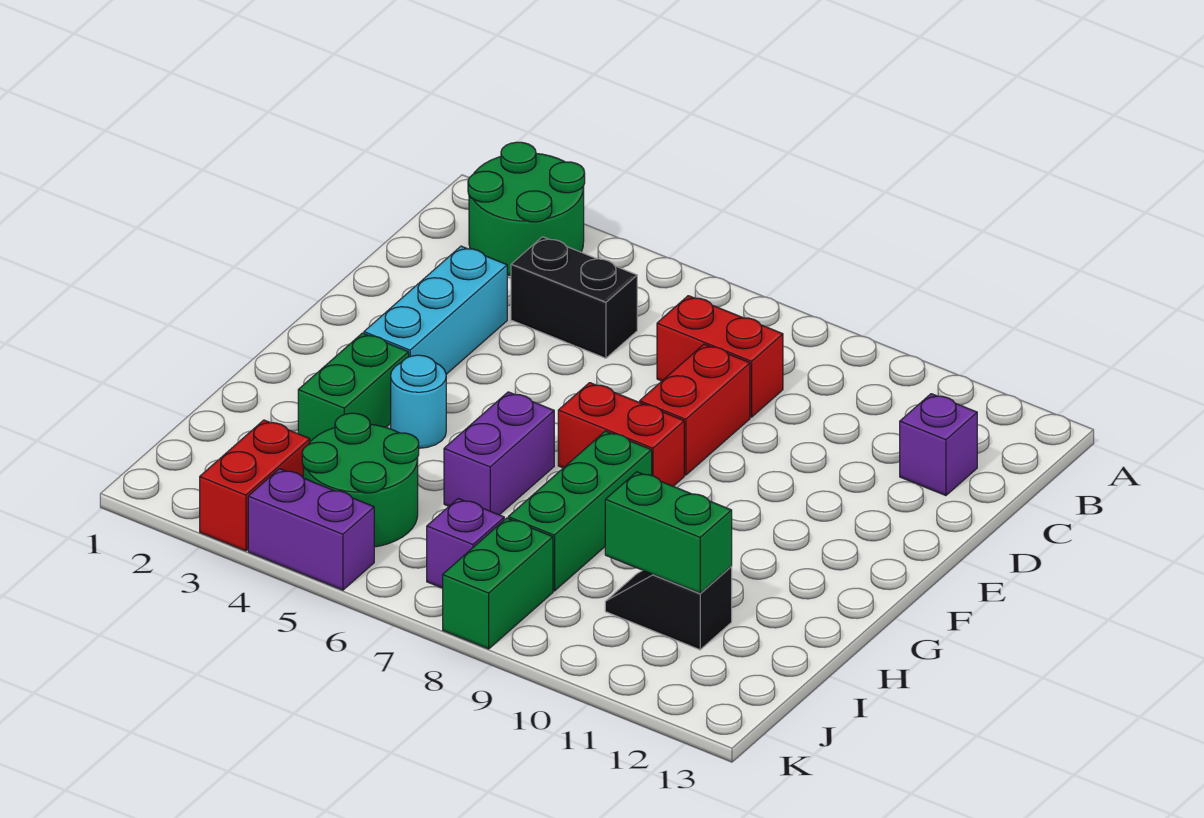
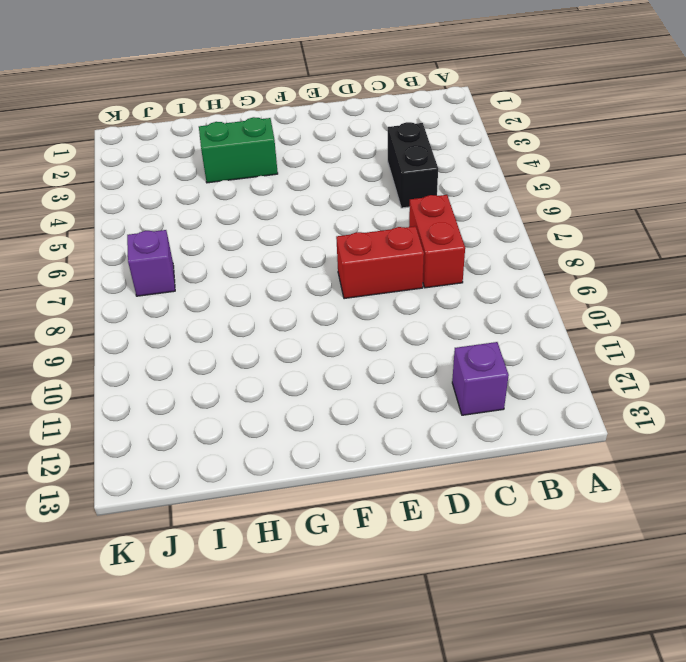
none -> green round brick A2:B3 level 1
none -> cyan brick D3:F3 level 1
none -> red brick F7:F8 level 1

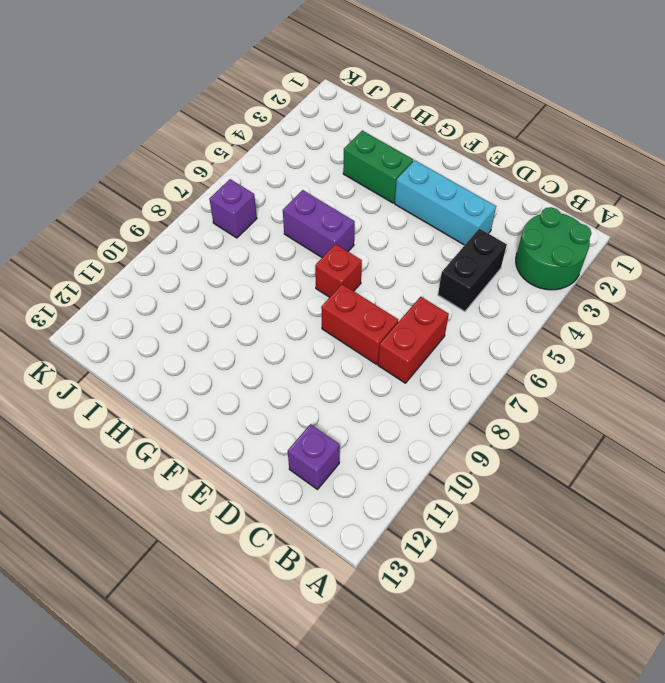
red brick F7 level 1 -> red brick F7:F8 level 1
none -> cyan round brick G4 level 1
none -> green brick G8:I8 level 1
none -> green round brick I4:J5 level 1

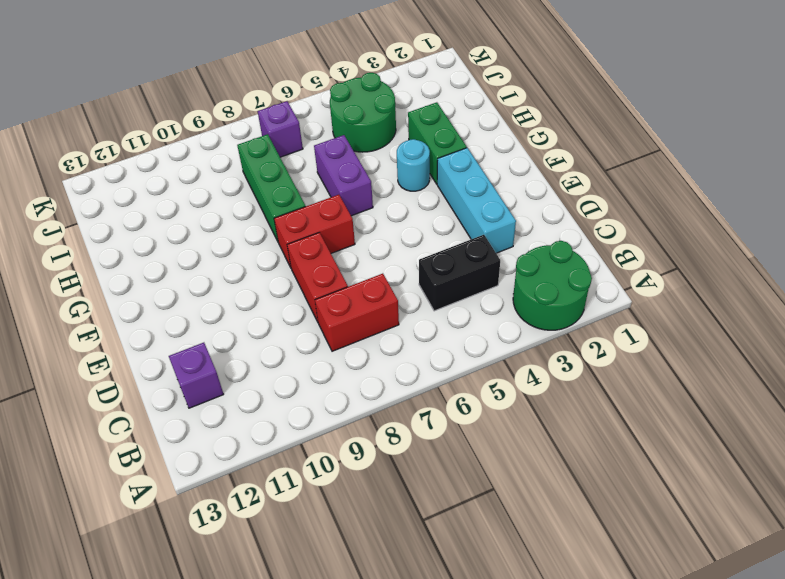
none -> black slope I10:I11 level 1 top 11
none -> red brick J3:K3 level 1
none -> green brick J8:K8 level 1

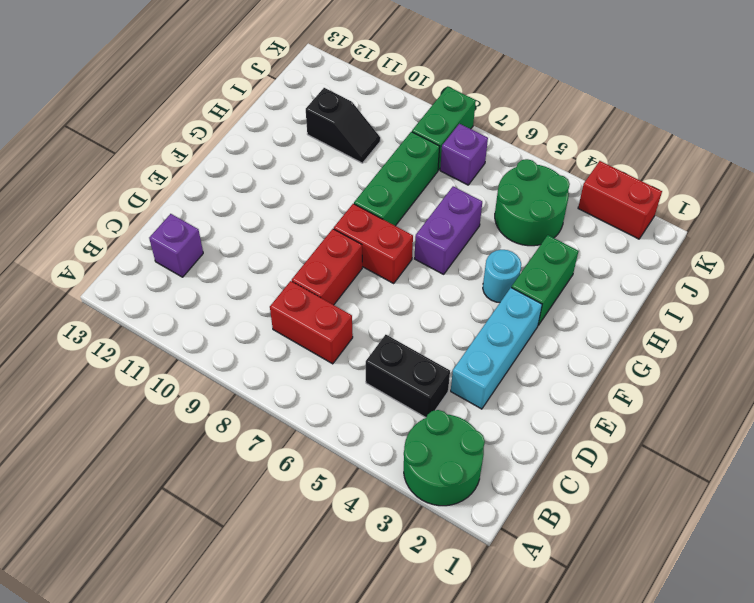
red brick K2:K3 level 1 -> red brick J3:K3 level 1
none -> purple brick K4:K5 level 1
none -> green brick I10:I11 level 2

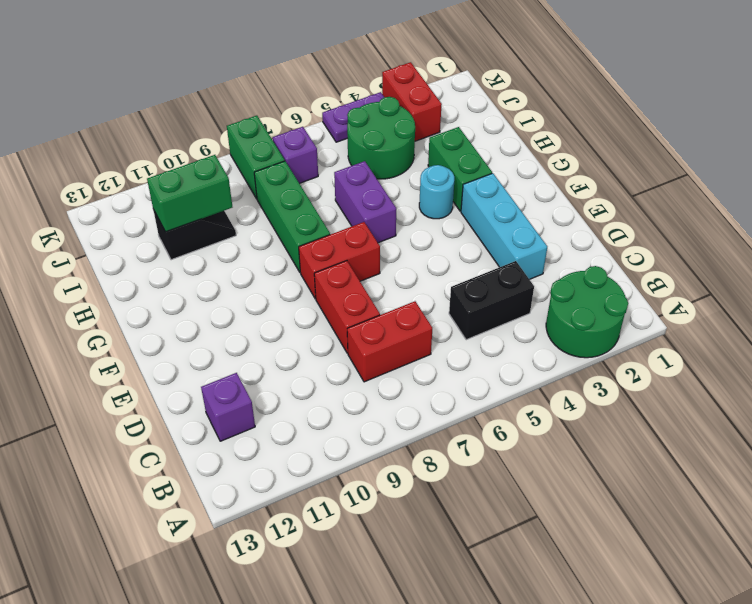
purple plate K4:K5 level 1 -> purple brick K4:K5 level 1

